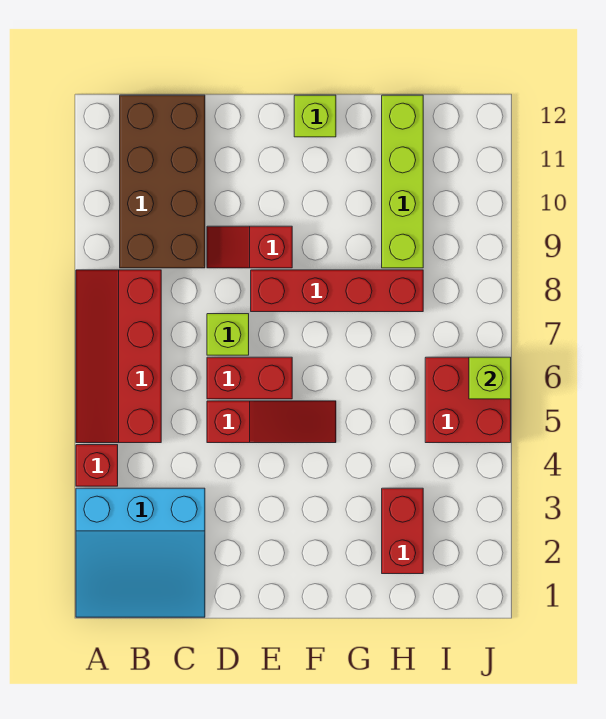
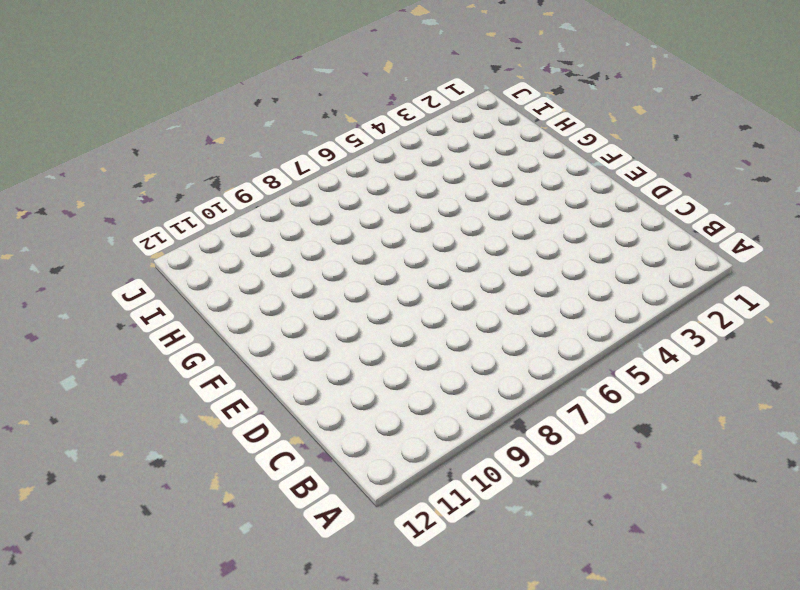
none -> cyan slope A1:C3 level 1 top 3
none -> red brick A4 level 1
none -> red slope A5:B8 level 1 top B

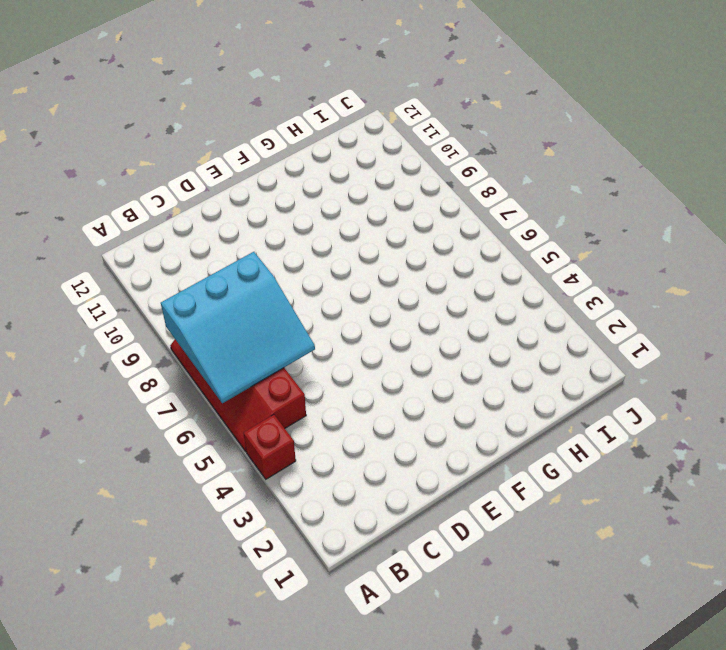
cyan slope A6:C8 level 2 top 8 -> cyan slope A1:C3 level 1 top 3
none -> brown brick B9:C12 level 1
none -> red slope D5:F5 level 1 top D
none -> red brick D6:E6 level 1

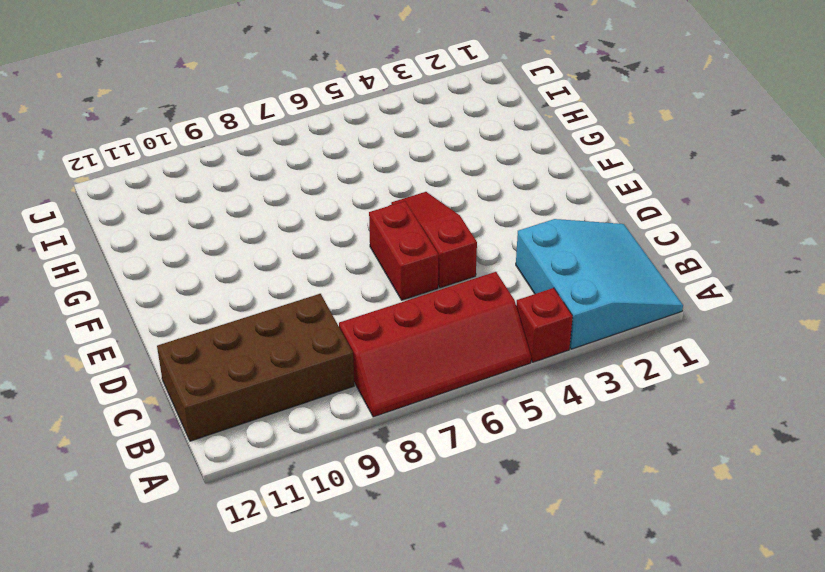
none -> lime brick D7 level 1
none -> red slope D9:E9 level 1 top E
none -> red brick E8:H8 level 1

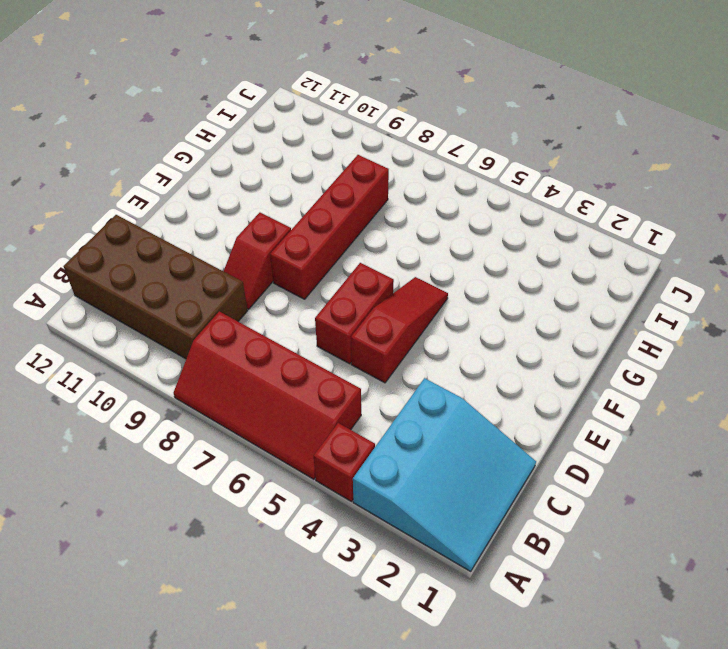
none -> lime brick D7 level 1
none -> lime brick F12 level 1
none -> red brick H2:H3 level 1

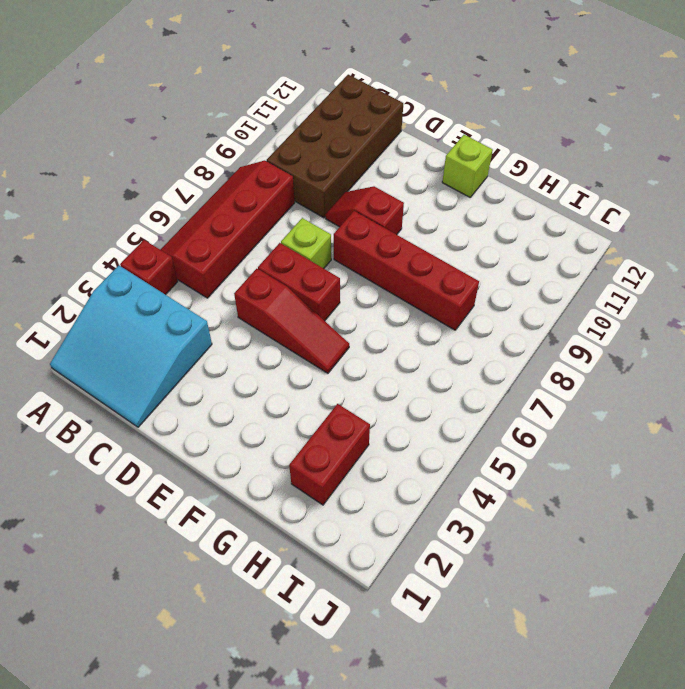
none -> lime brick H9:H12 level 1
none -> red brick I5:J6 level 1
none -> lime brick J6 level 2

